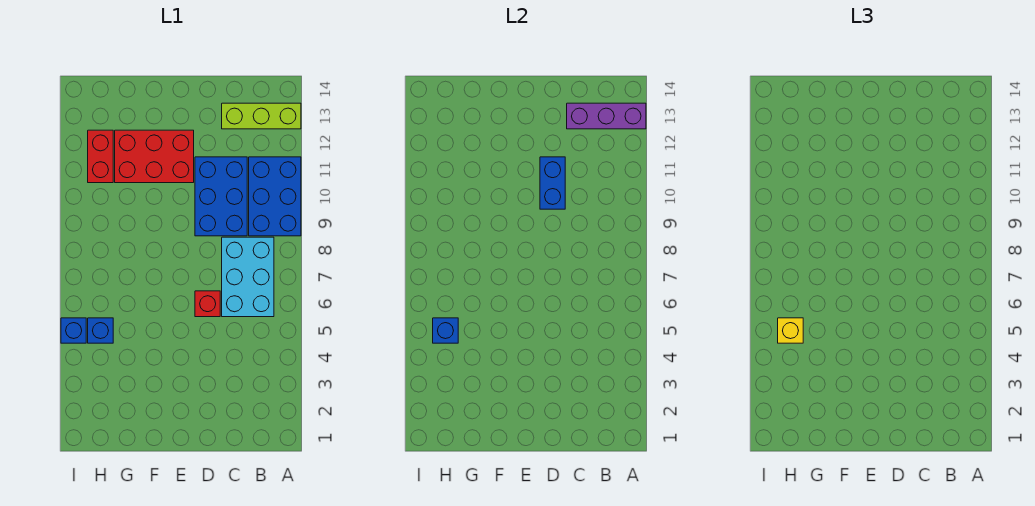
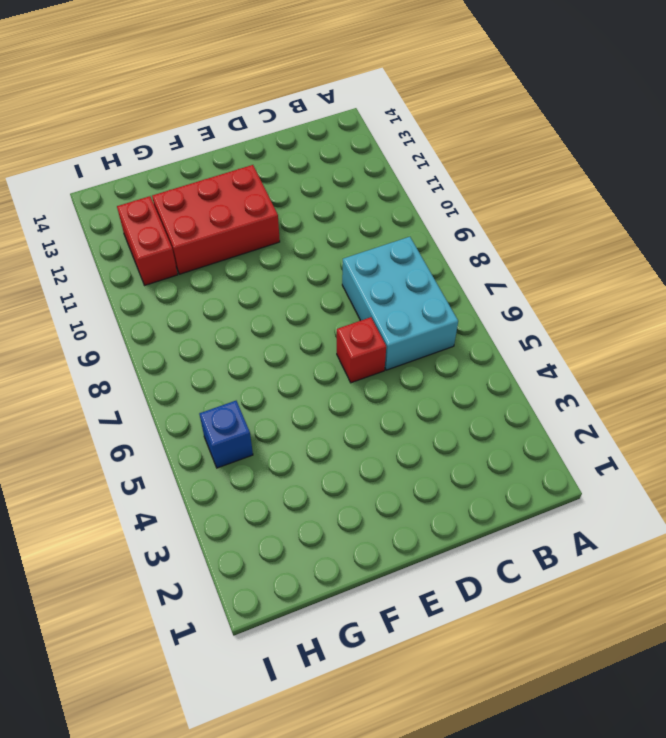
none -> blue brick A9:B11 level 1
none -> lime brick A13:C13 level 1
none -> blue brick C9:D11 level 1

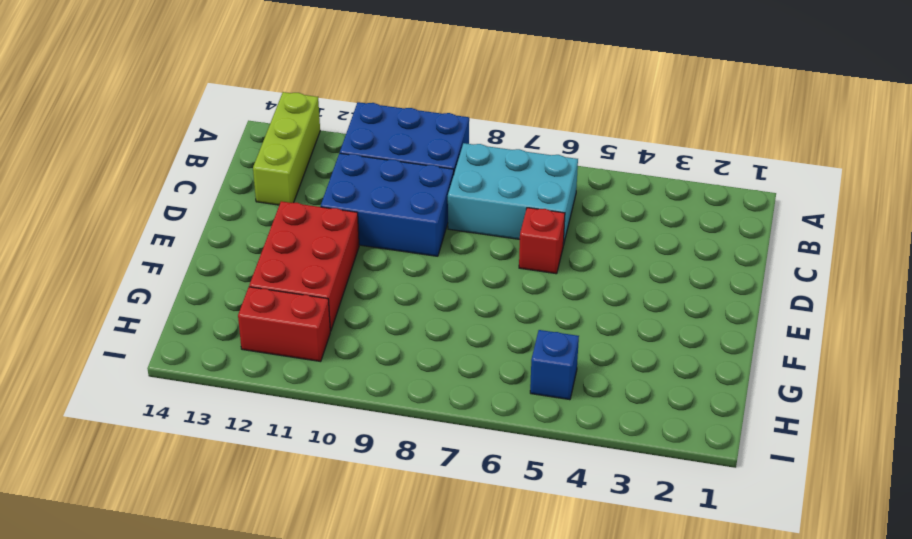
none -> blue brick I5 level 1
none -> purple brick A13:C13 level 2
none -> blue brick D10:D11 level 2

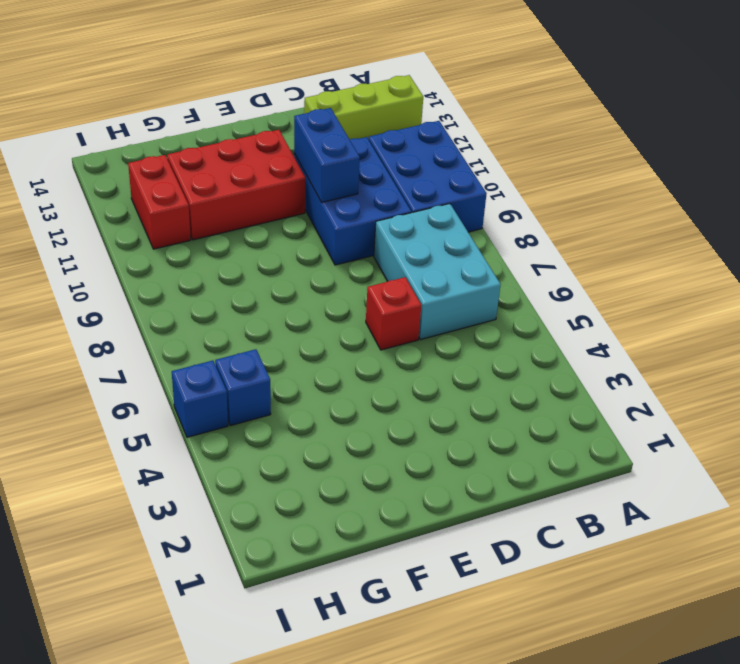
none -> purple brick A13:C13 level 2
none -> blue brick H5 level 2
none -> yellow brick H5 level 3

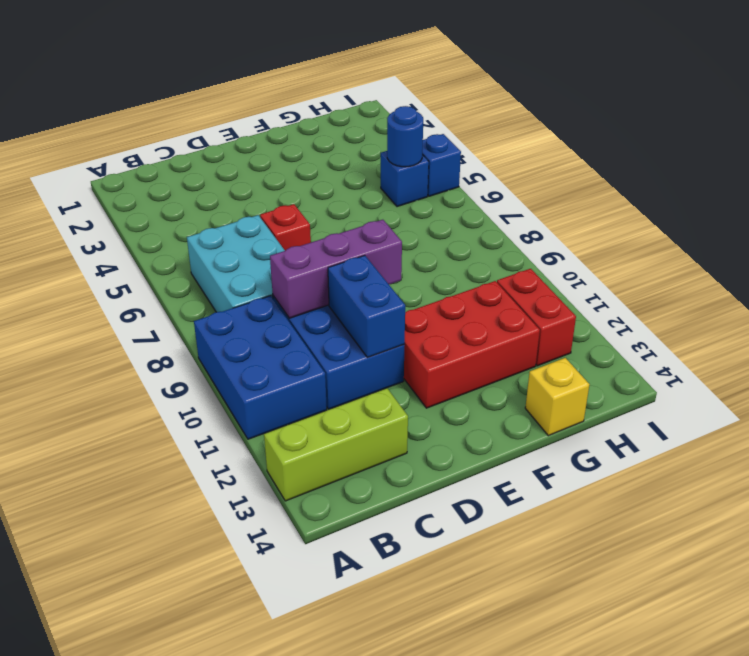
purple brick C9:E9 level 2 -> purple brick A13:C13 level 2
yellow brick G14 level 1 -> yellow brick H5 level 3
blue round brick H5 level 2 -> blue brick H5 level 2

